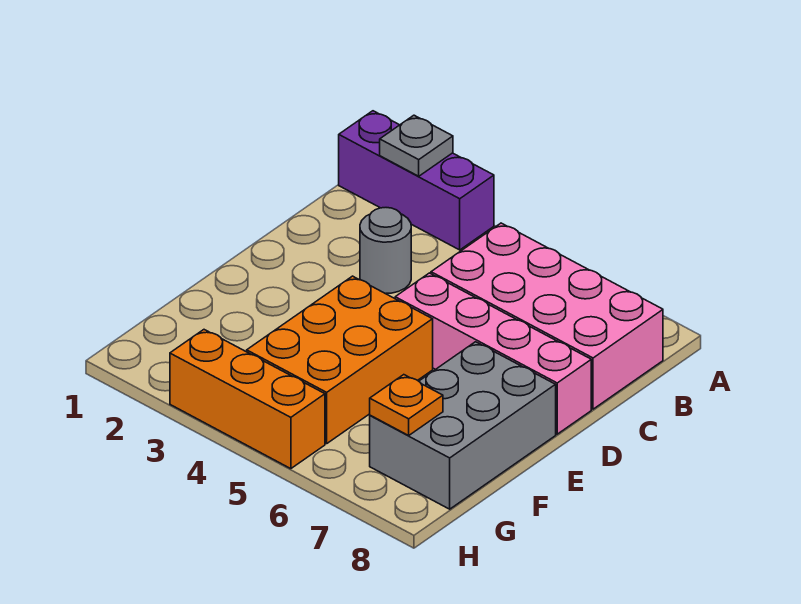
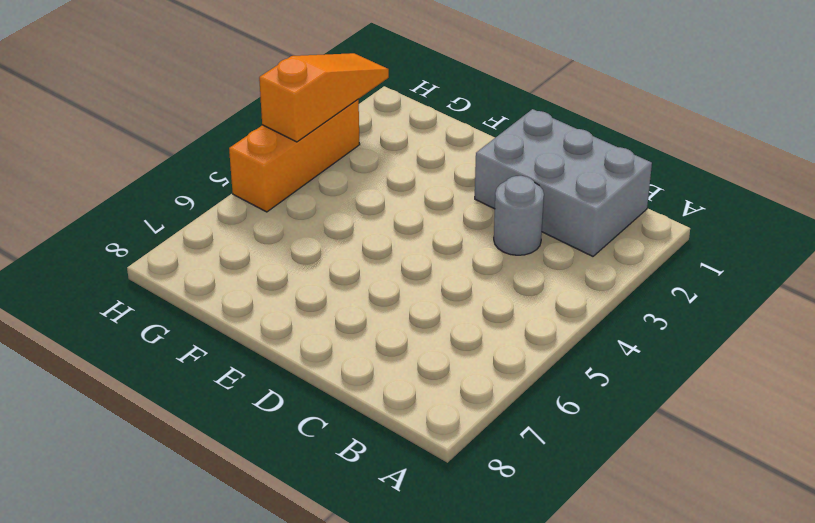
grey brick B1:D2 level 1 -> grey brick E7:G8 level 1
orange slope H2:H4 level 2 top 4 -> none
none -> purple brick A1:A3 level 1
none -> pink brick B5:C8 level 1

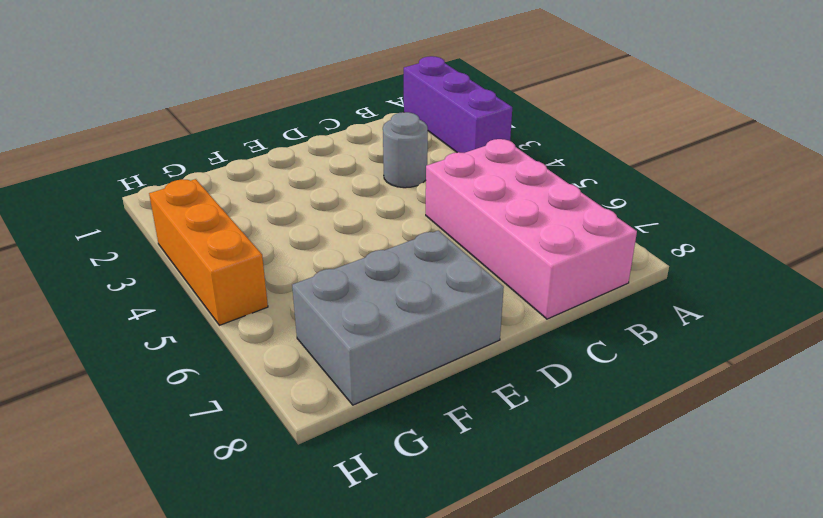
none -> pink brick D5:D8 level 1
none -> orange brick E4:G5 level 1

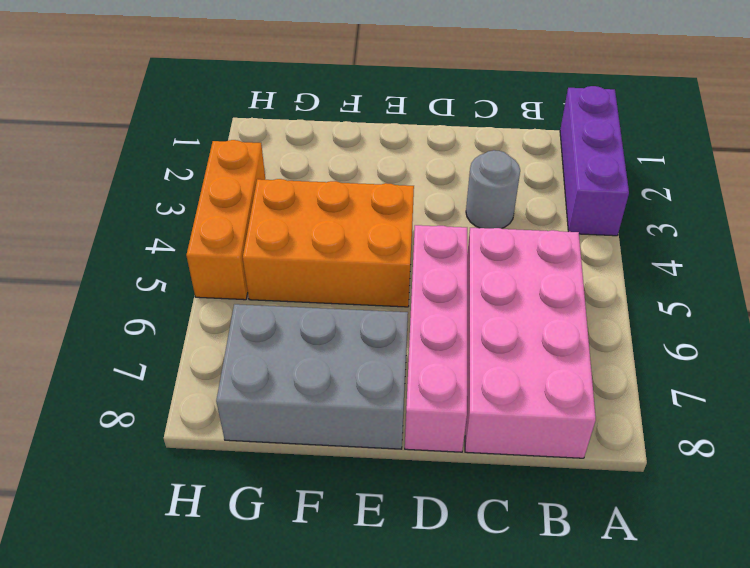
none -> grey plate A2 level 2
none -> orange plate G7 level 2

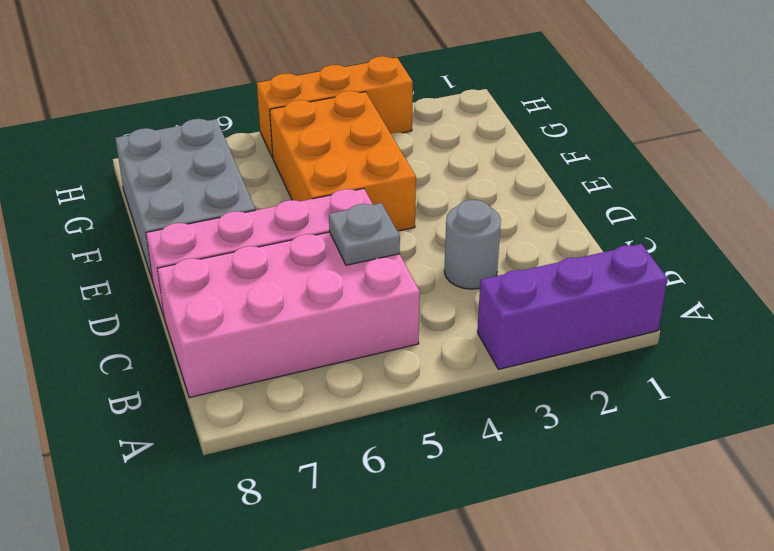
grey plate C5 level 2 -> grey plate A2 level 2
none -> orange plate G7 level 2

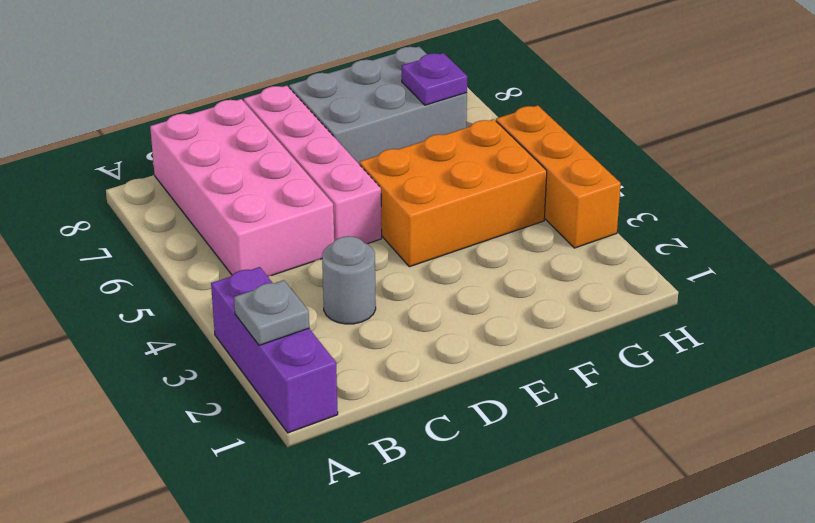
purple plate G7 level 2 -> orange plate G7 level 2

